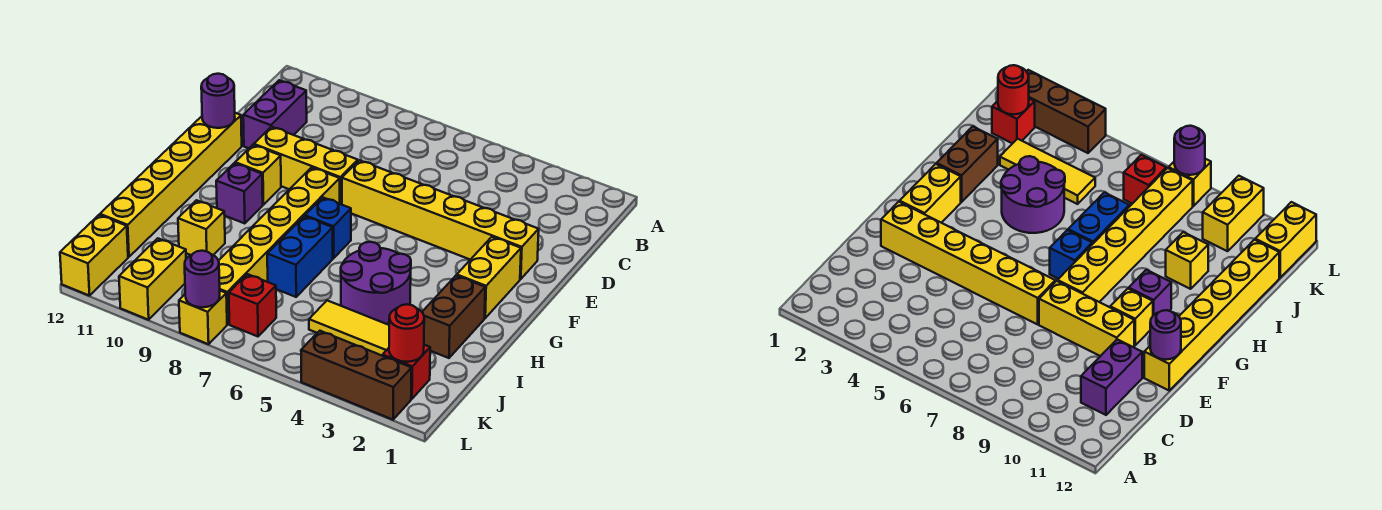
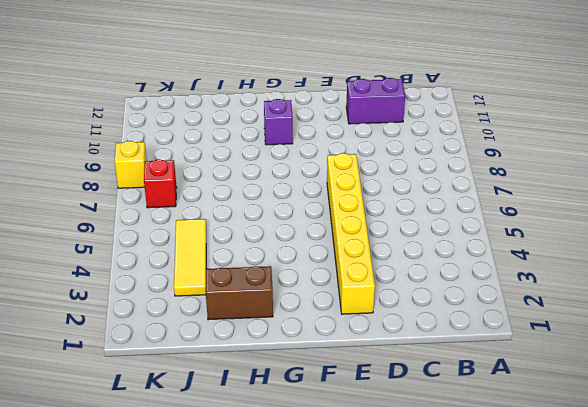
none -> yellow brick E8:E10 level 1
none -> yellow brick E12:J12 level 1
none -> yellow brick F2:G2 level 1

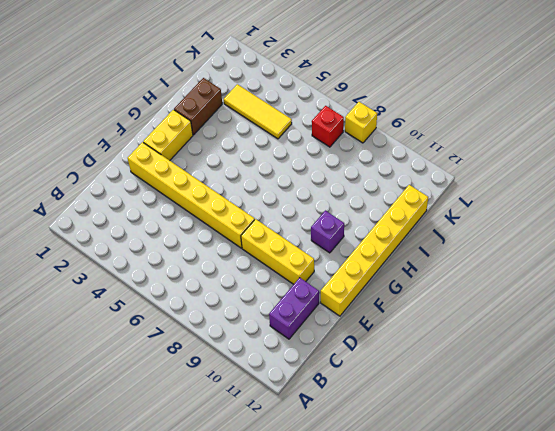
none -> yellow brick F8:K8 level 1
none -> yellow brick F10 level 1
none -> blue brick G7 level 1

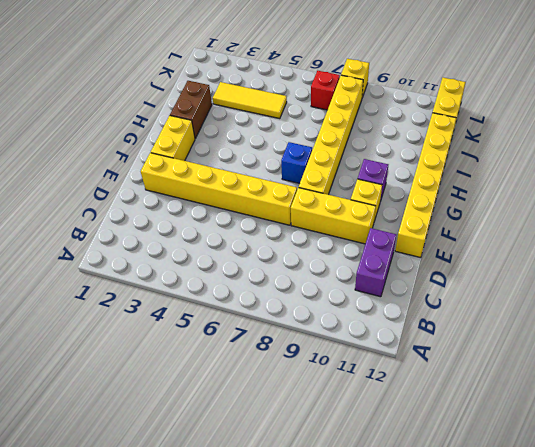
none -> purple round brick H4:I5 level 1
none -> blue brick H7:I7 level 1
none -> yellow brick I10 level 1

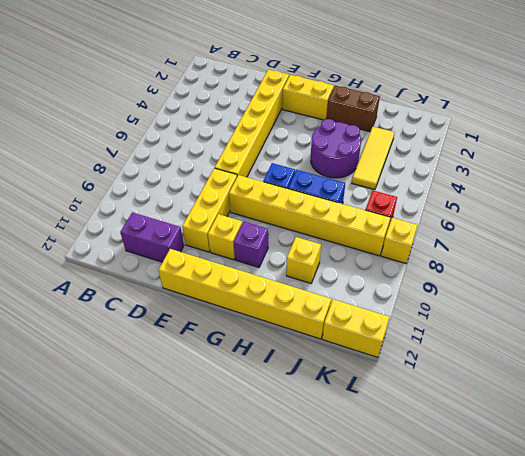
none -> red brick K2 level 1
none -> yellow brick K10:L10 level 1
none -> brown brick L2:L4 level 1

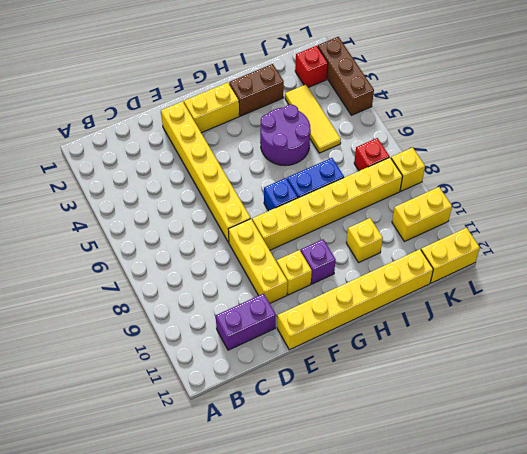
none -> purple round brick E12 level 2
none -> red round brick K2 level 2
none -> purple round brick L8 level 2

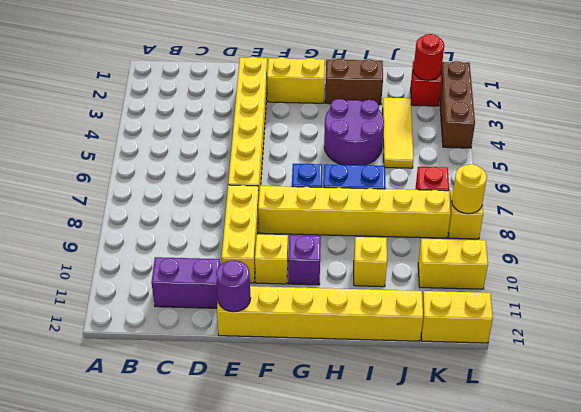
yellow round brick L8 level 2 -> purple round brick L8 level 2

